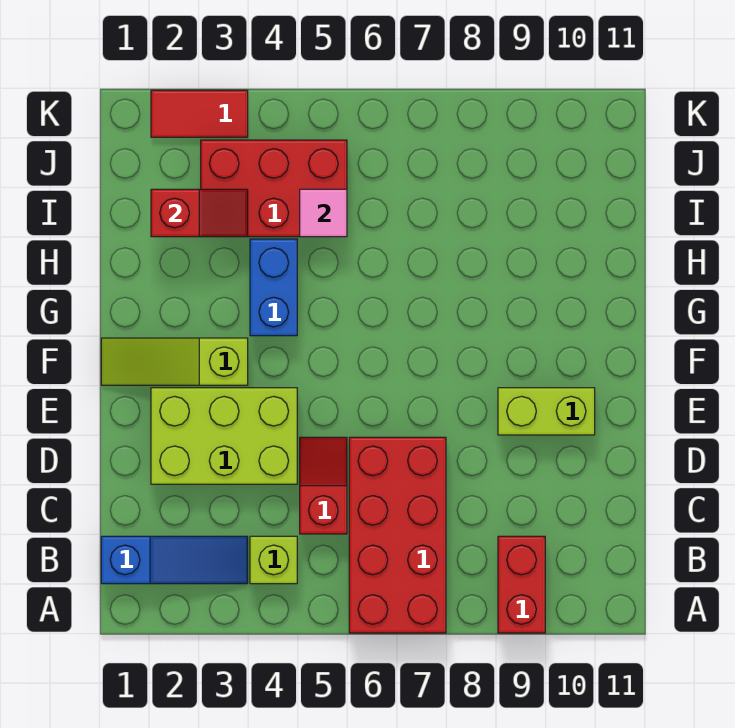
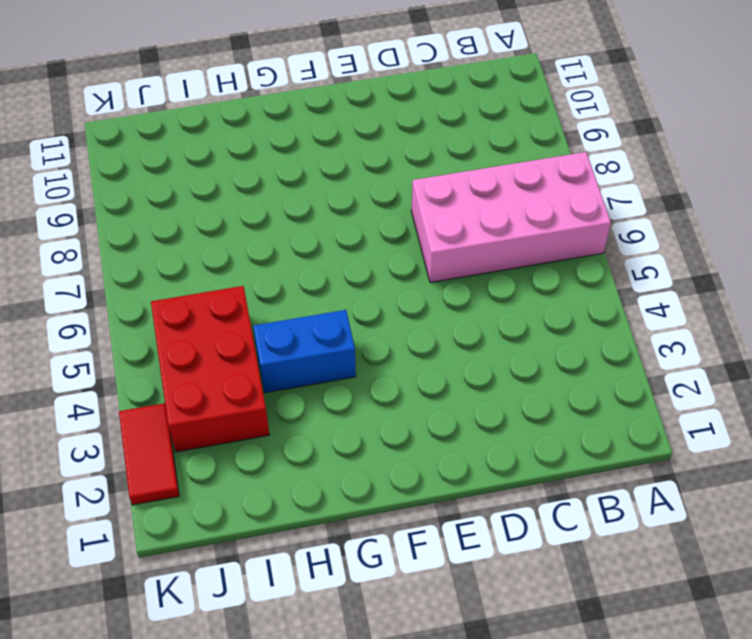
pink brick A6:D7 level 1 -> red brick A6:D7 level 1
none -> red brick A9:B9 level 1
none -> blue slope B1:B3 level 1 top 1
none -> lime brick B4 level 1

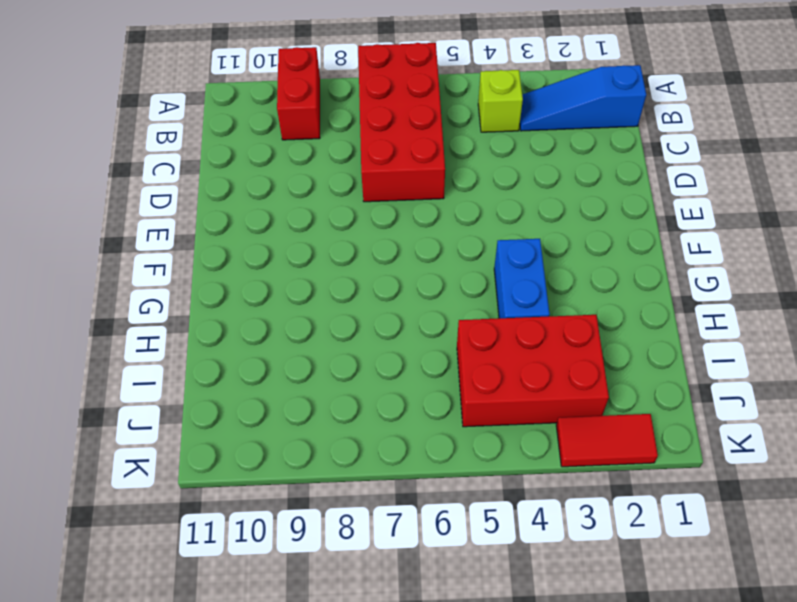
none -> red slope C5:D5 level 1 top C
none -> lime brick D2:E4 level 1
none -> lime brick E9:E10 level 1

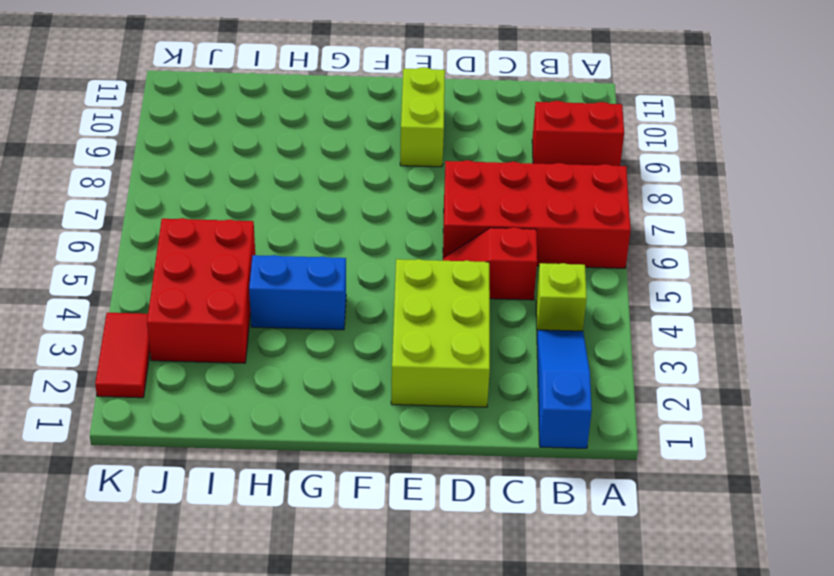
none -> lime slope F1:F3 level 1 top 3
none -> red slope I2:I3 level 2 top 2
none -> pink tile I5 level 2

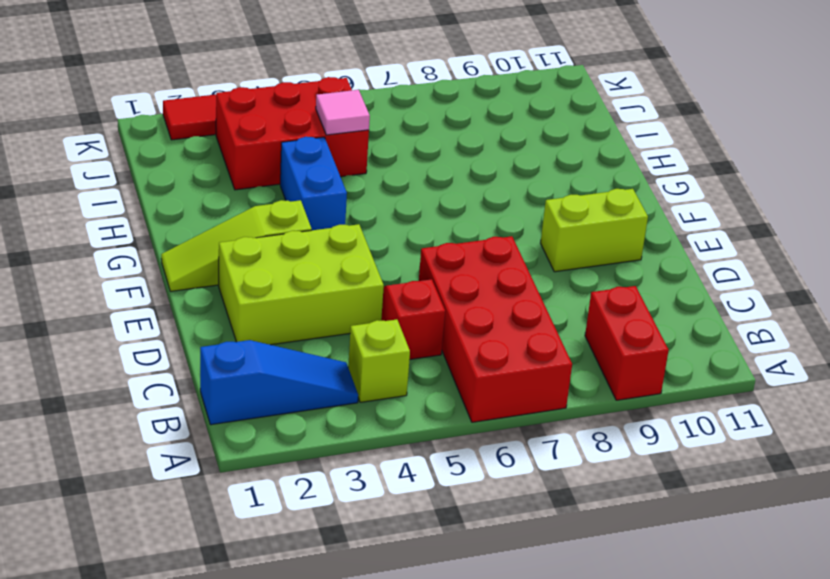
none -> red slope I2:I3 level 2 top 2

